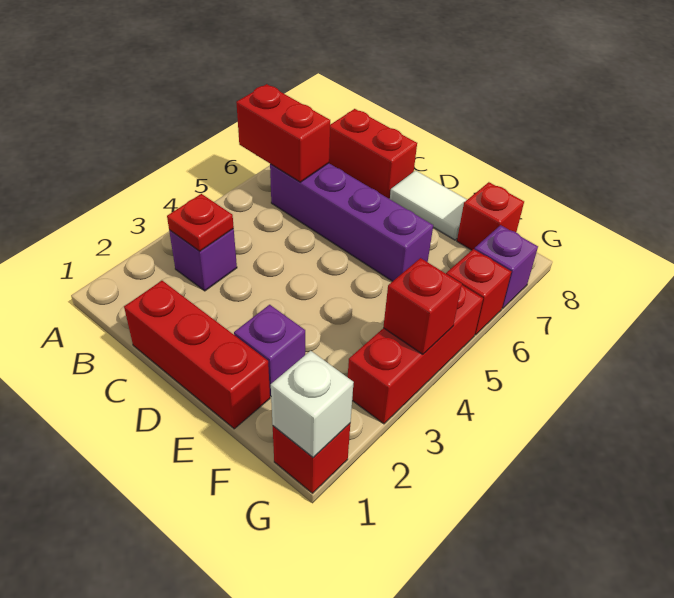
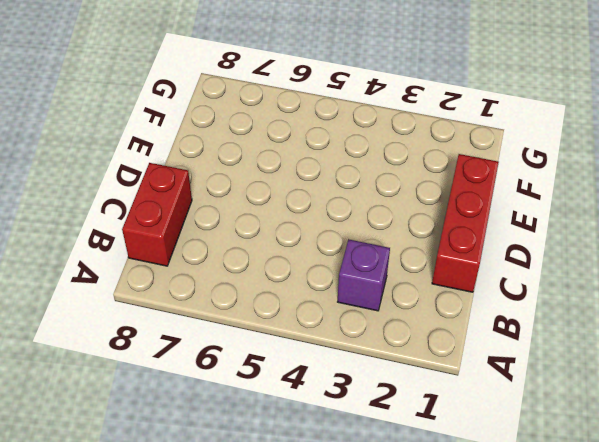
none -> purple brick B6:E6 level 1
none -> white tile D8:E8 level 1
none -> purple brick E2 level 1

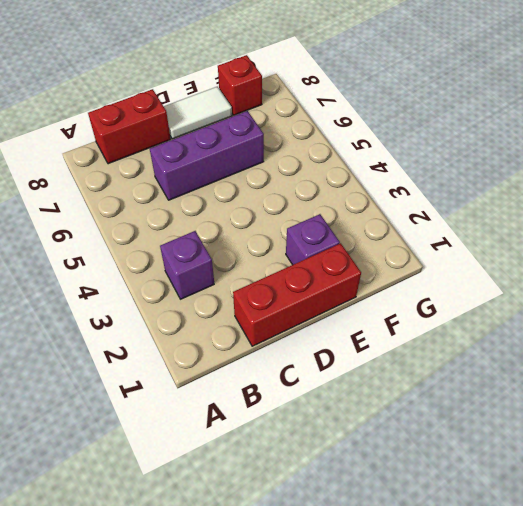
purple brick C6:E6 level 1 -> purple brick B6:E6 level 1
none -> red brick G1 level 1
none -> red brick G3:G5 level 1
none -> red brick G6 level 1

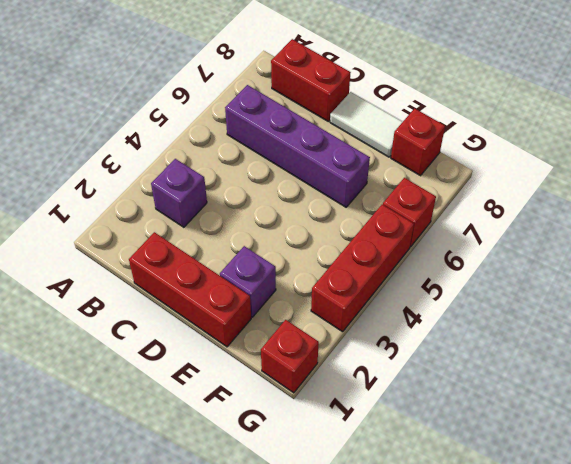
none -> purple brick G7 level 1
none -> red brick A6:B6 level 2
none -> red plate B3 level 2

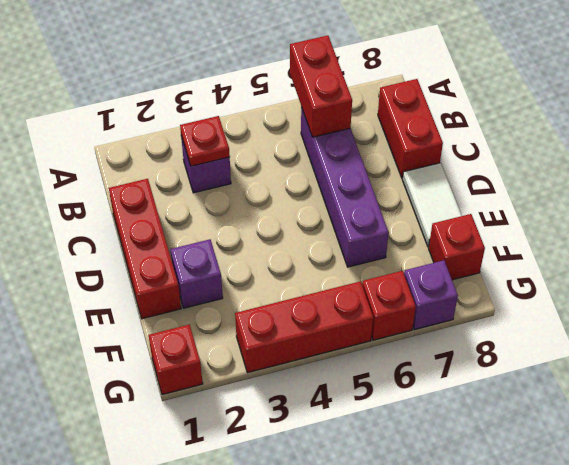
none -> white brick G1 level 2
none -> red brick G4 level 2

